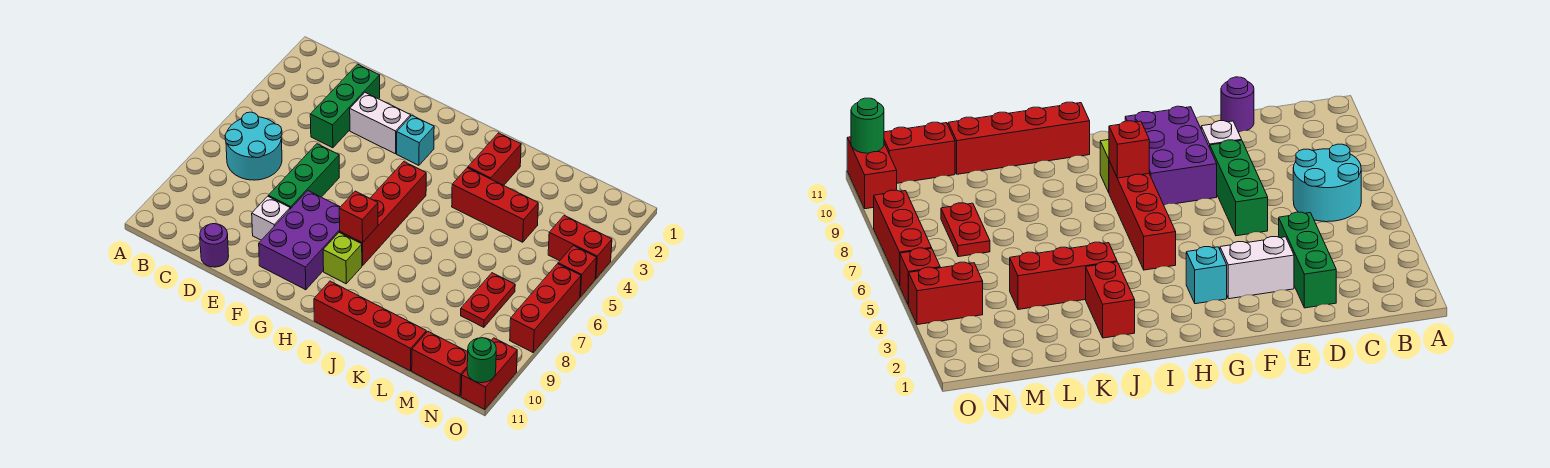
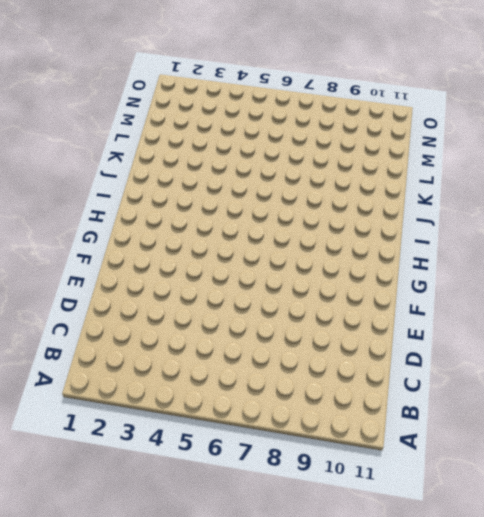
none -> cyan round brick B6:C7 level 1
none -> green brick D2:D4 level 1
none -> purple round brick D11 level 1

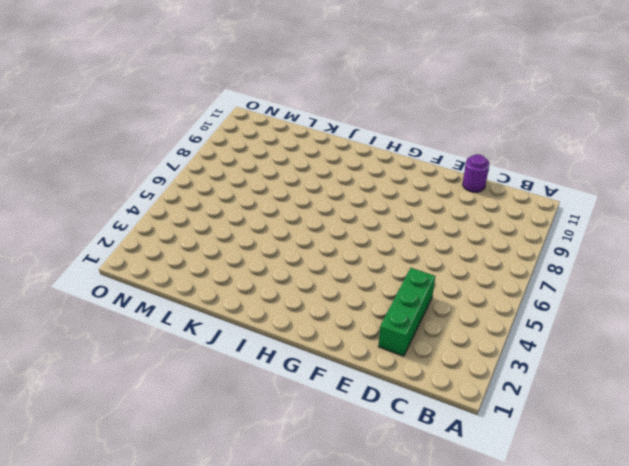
none -> cyan round brick B6:C7 level 1
none -> white brick E3:F3 level 1
none -> green brick E6:E8 level 1

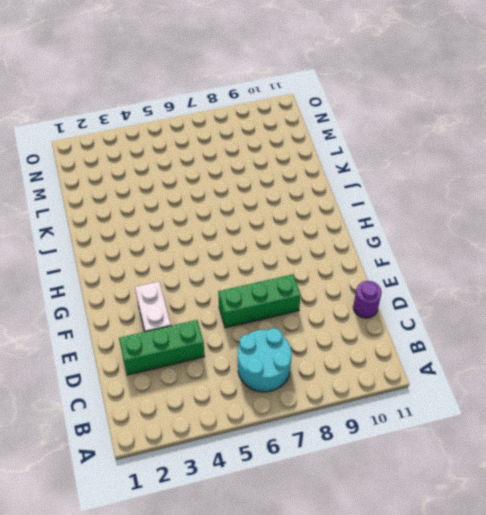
none -> white brick E9 level 1
none -> purple brick F8:G10 level 1
none -> cyan brick G3 level 1

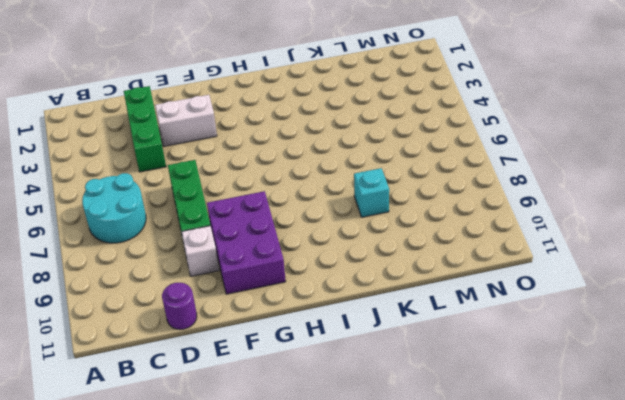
cyan brick K8 level 1 -> cyan brick G3 level 1
none -> red brick H5:H8 level 1
none -> lime brick H9 level 1
none -> red brick I11:L11 level 1

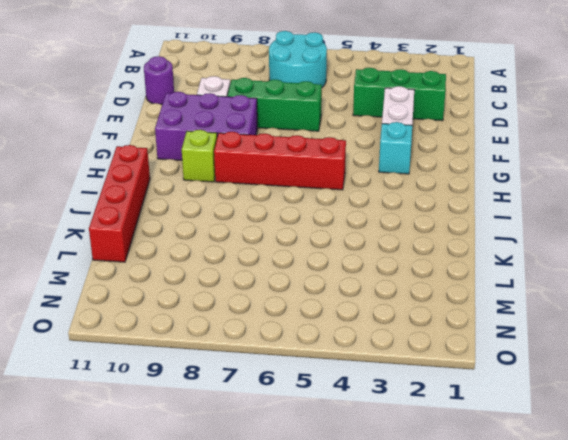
none -> red brick J2:J3 level 1
none -> red brick J4:L4 level 1
none -> red plate M7:M8 level 1

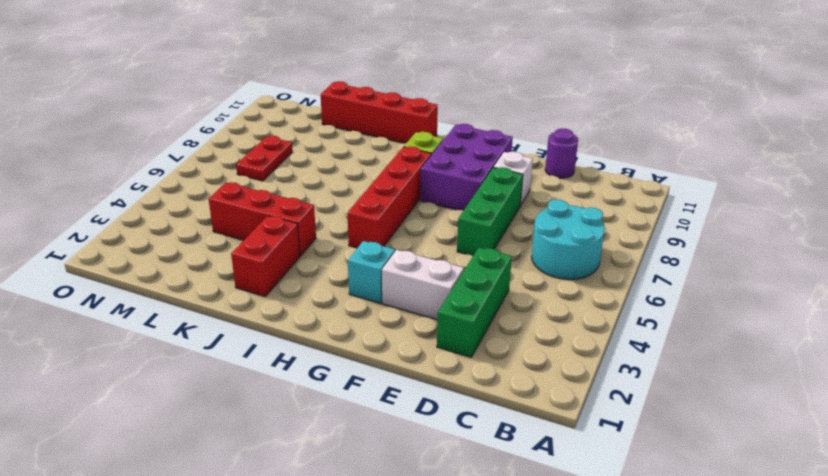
none -> red brick M11:N11 level 1
none -> red brick N4:O4 level 1
none -> red brick O5 level 1

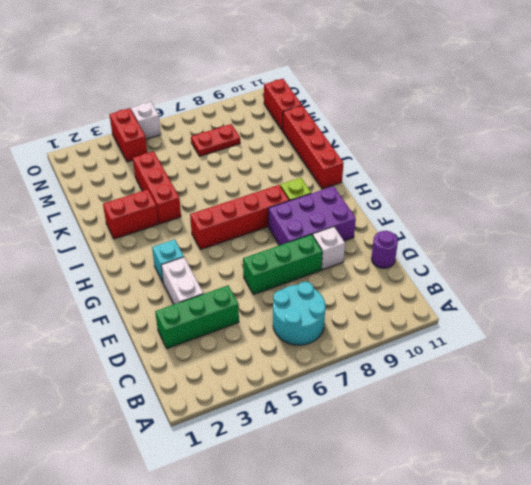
white brick O5 level 1 -> red brick O5 level 1
none -> red brick O6:O8 level 1
none -> red brick O10:O11 level 1
none -> red brick H8 level 2

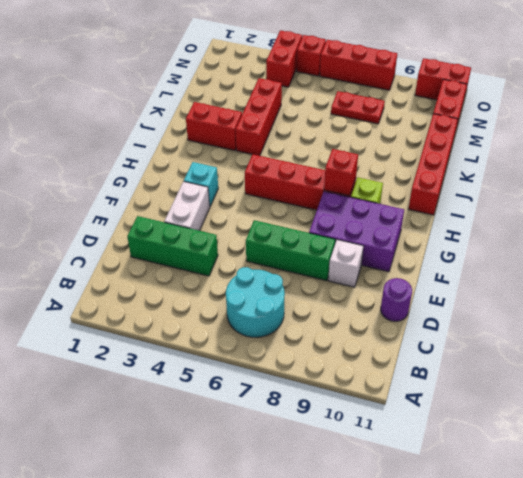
none -> green round brick O11 level 2

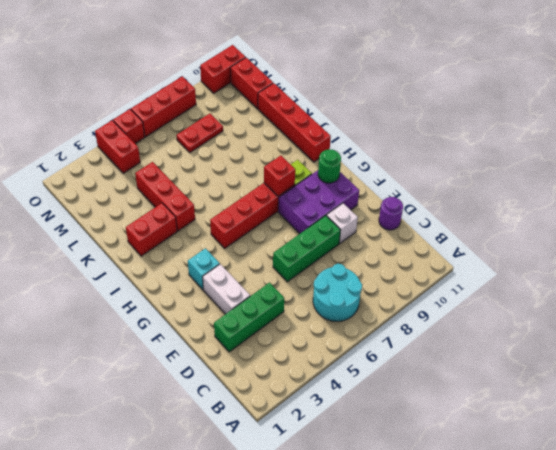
green round brick G10 level 2 -> green round brick O11 level 2

